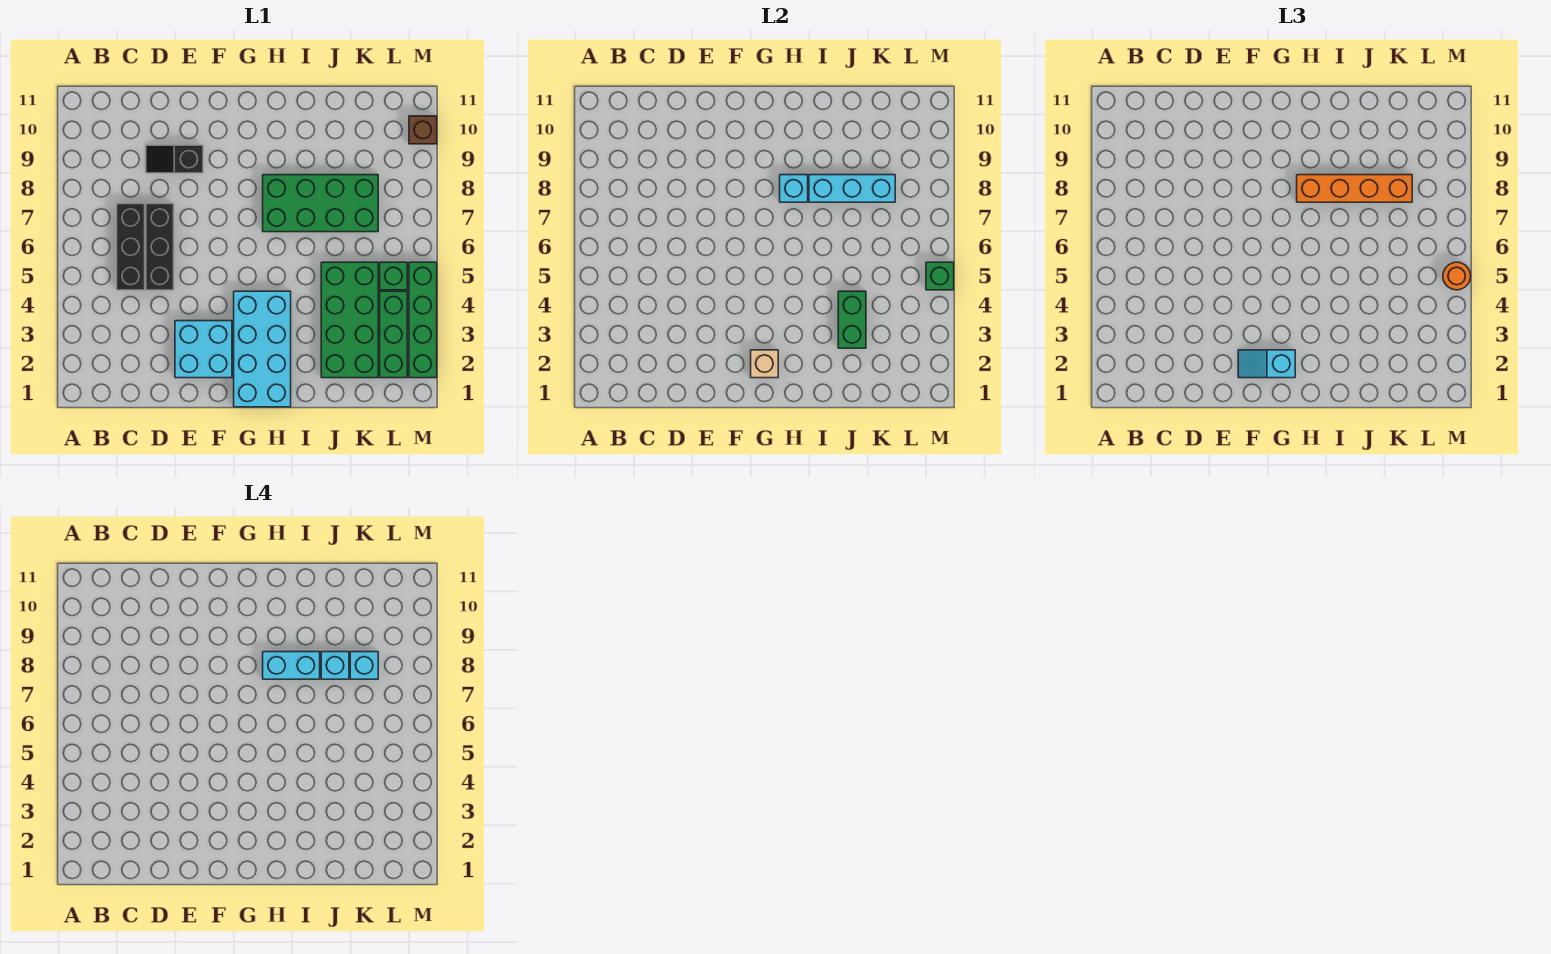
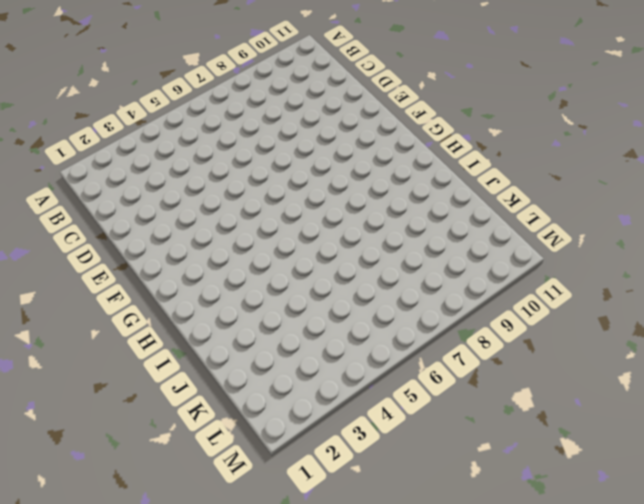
none -> black brick C5:C7 level 1
none -> black brick D5:D7 level 1
none -> black slope D9:E9 level 1 top E

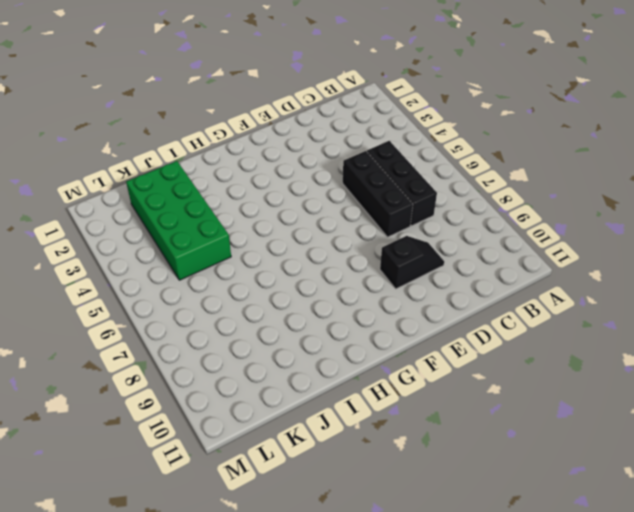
none -> cyan brick E2:F3 level 1
none -> cyan brick G1:H4 level 1
none -> green brick H7:K8 level 1

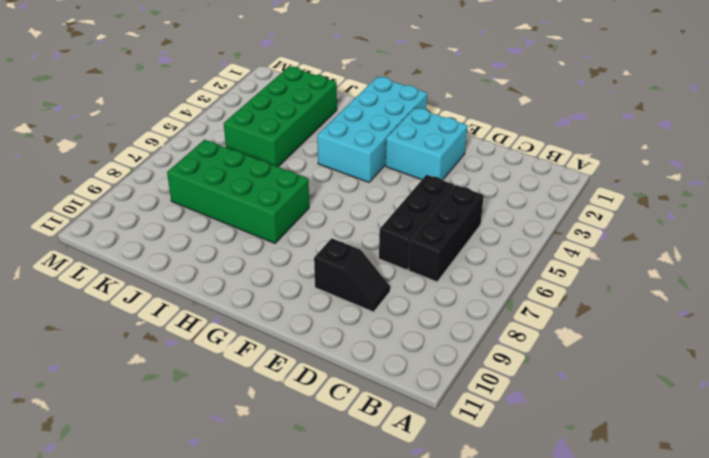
none -> green brick L2:L4 level 1
none -> green brick L5 level 1
none -> green brick M2:M5 level 1

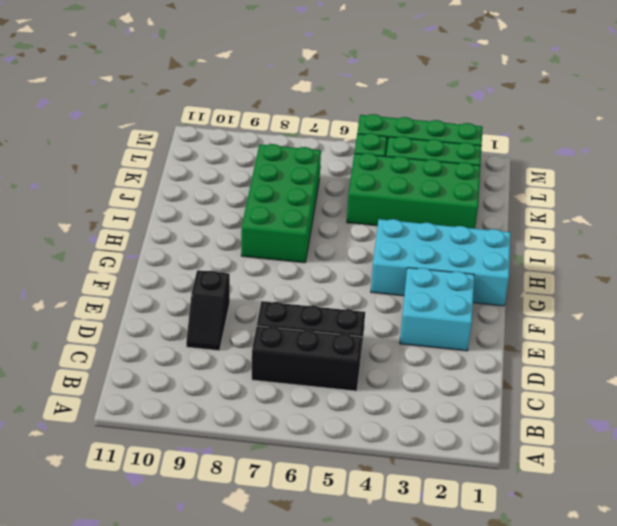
none -> brown brick M10 level 1
none -> tan brick G2 level 2
none -> cyan brick H8 level 2

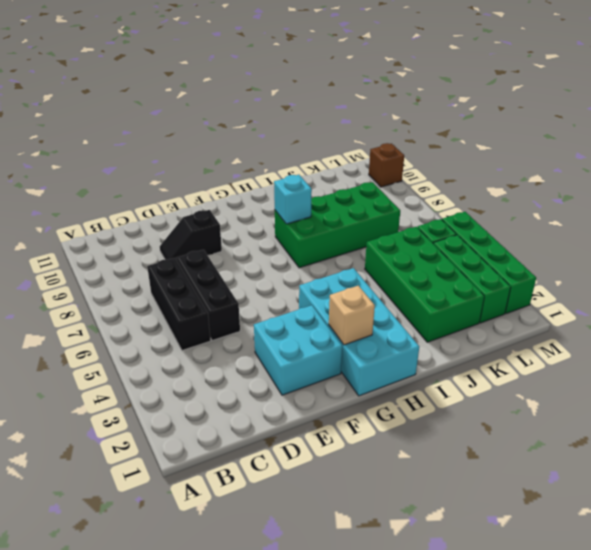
none -> cyan brick I8:K8 level 2
none -> green brick J3:J4 level 2
none -> green brick M5 level 2

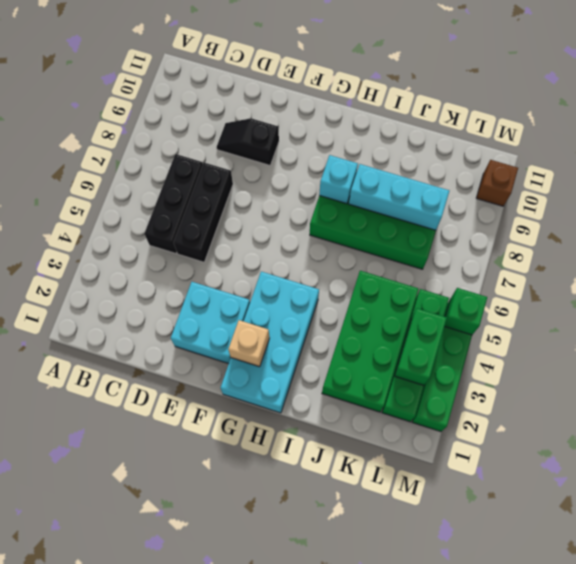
green brick L3:L4 level 2 -> green brick J3:J4 level 2
none -> cyan slope F2:G2 level 3 top G
none -> orange brick H8:K8 level 3
none -> orange round brick M5 level 3

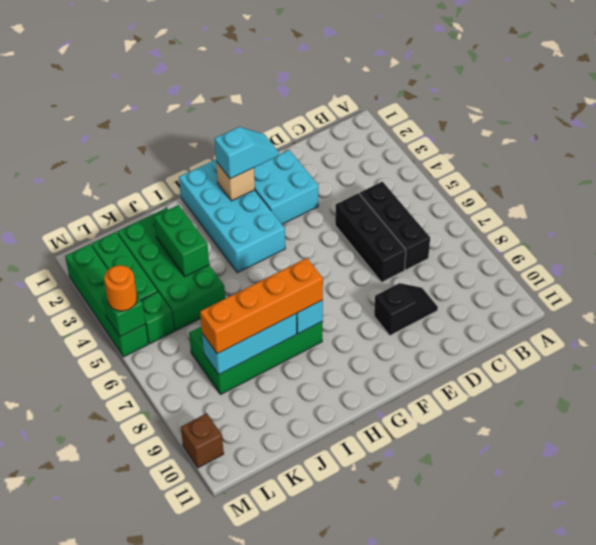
none -> cyan brick H8:I8 level 4
none -> cyan brick J8 level 4
none -> cyan brick K8 level 4

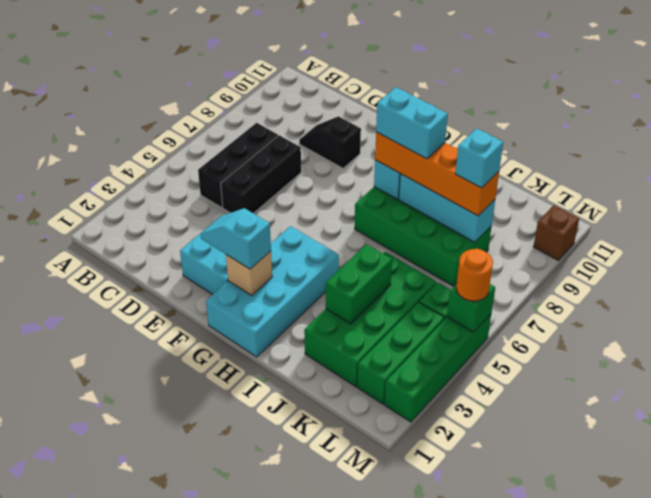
none -> cyan brick J8 level 4

